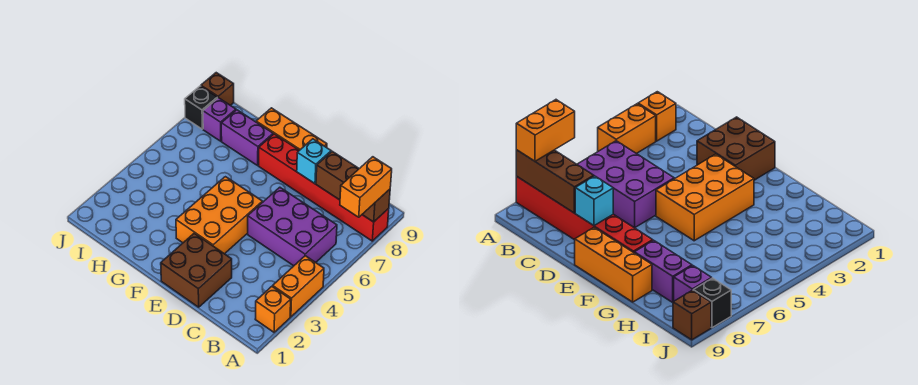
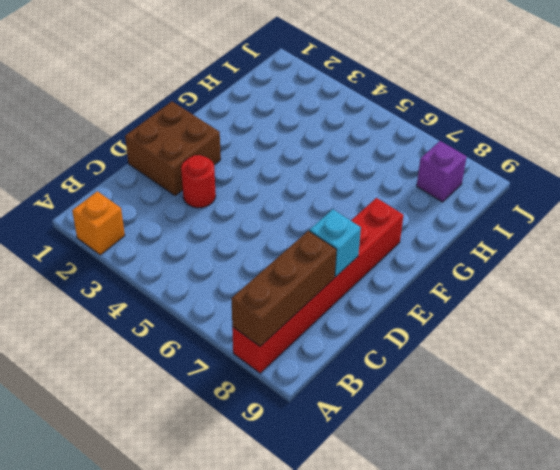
red round brick D3 level 1 -> none
none -> orange brick A3:A4 level 1
none -> purple brick B5:D6 level 1
none -> orange brick E3:F5 level 1

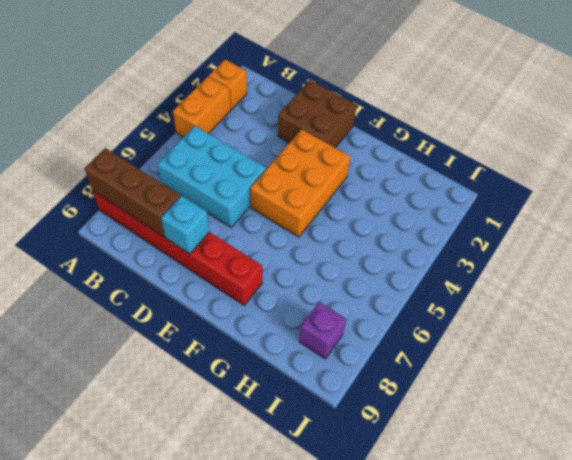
cyan brick B5:D6 level 1 -> purple brick B5:D6 level 1
none -> orange brick E9:G9 level 1
none -> purple brick G8:H8 level 1
none -> black brick J8 level 1

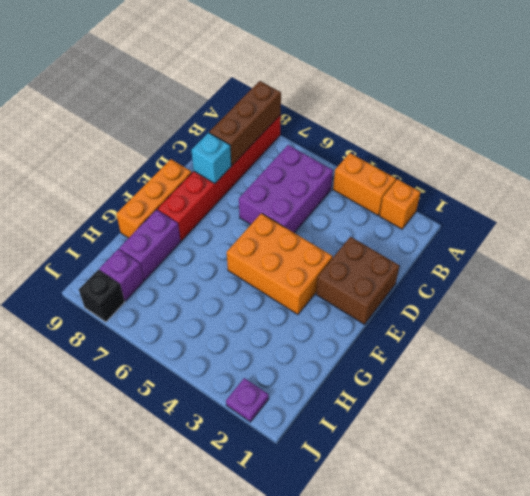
purple plate J2 level 1 -> none
none -> brown brick J9 level 1
none -> orange brick A7:A8 level 3

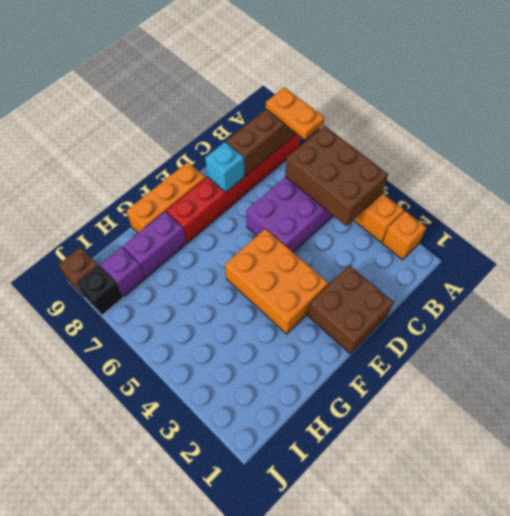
brown brick A4:B6 level 2 -> none
orange plate A7:A8 level 3 -> orange brick A7:A8 level 3

